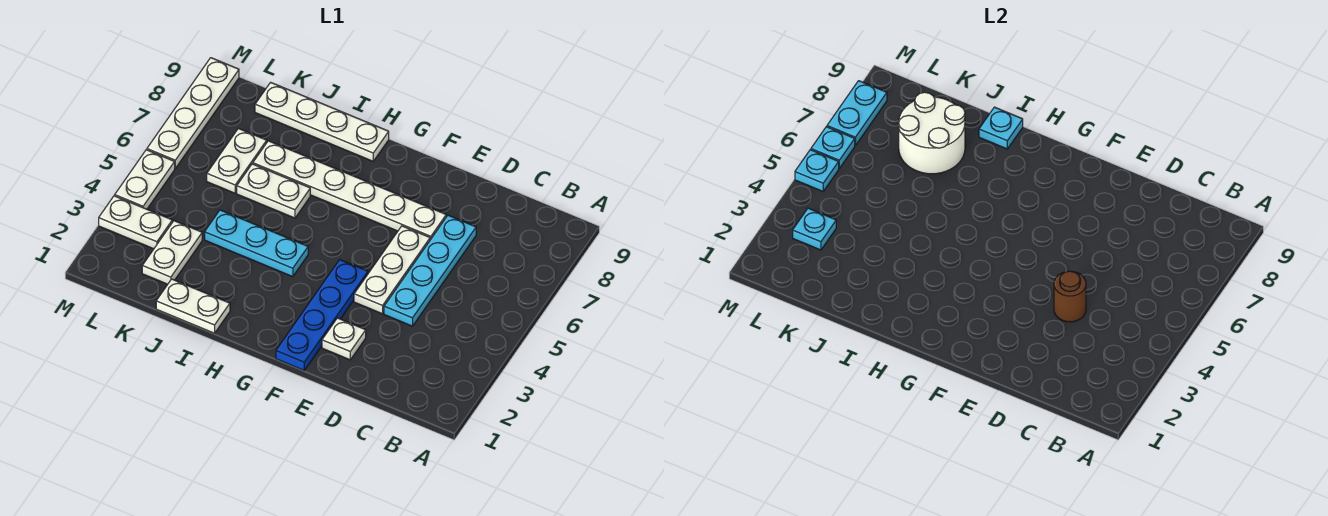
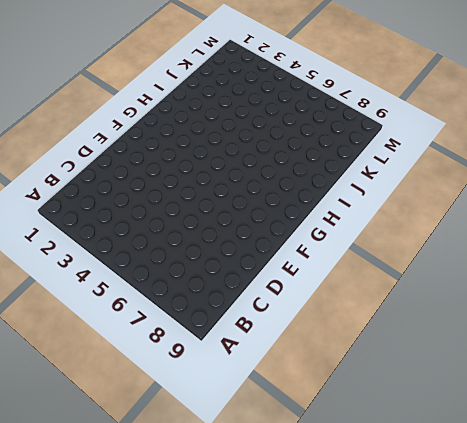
none -> cyan plate D4:D7 level 1
none -> white plate E2 level 1
none -> white plate E4:E6 level 1

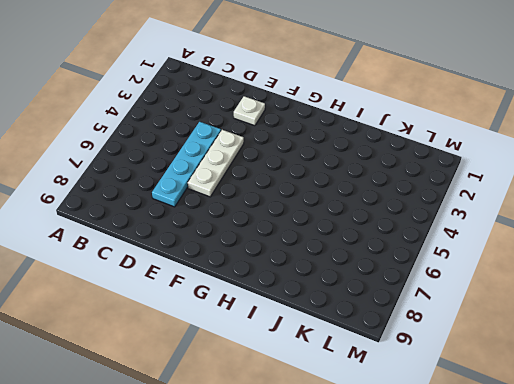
none -> white plate E7:J7 level 1
none -> blue plate F1:F4 level 1
none -> cyan plate H4:J4 level 1

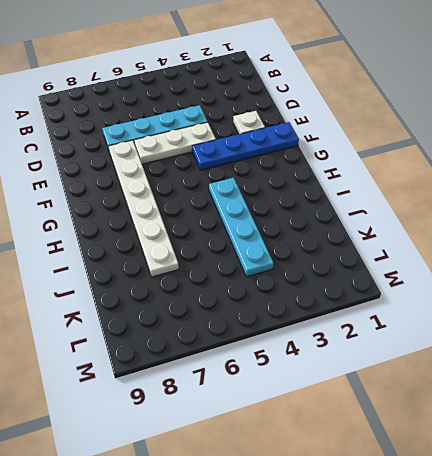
cyan plate H4:K4 level 1 -> cyan plate H4:J4 level 1
none -> white plate H9:K9 level 1
none -> white plate I1:J1 level 1
none -> white plate I6:J6 level 1

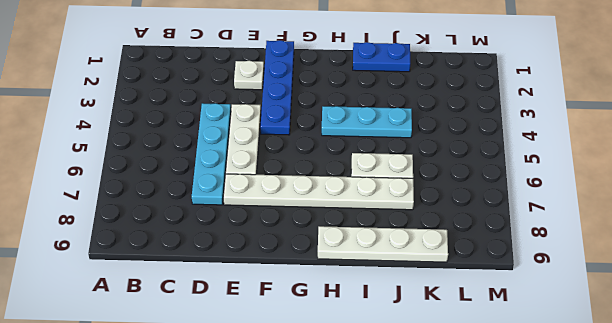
blue plate I1:J1 level 1 -> white plate I1:J1 level 1
none -> white plate K2:K3 level 1
none -> white plate K6:K7 level 1
none -> white plate L3:M3 level 1

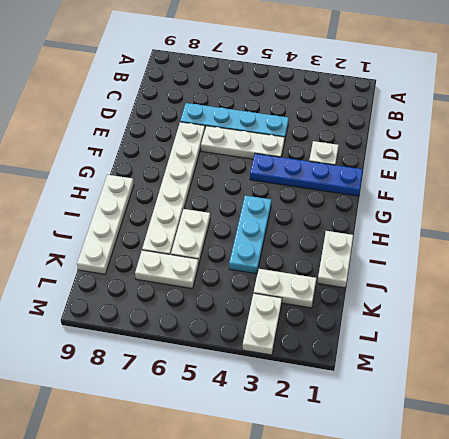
none -> white plate M4:M5 level 1
none -> white plate M6:M9 level 1
none -> brown round brick D4 level 2

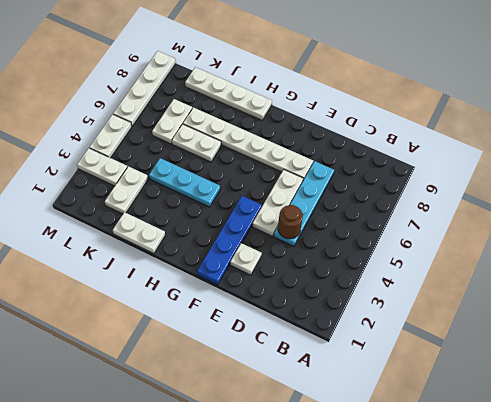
none -> cyan plate I9 level 2
none -> white round brick J7:K8 level 2
none -> cyan plate L3 level 2

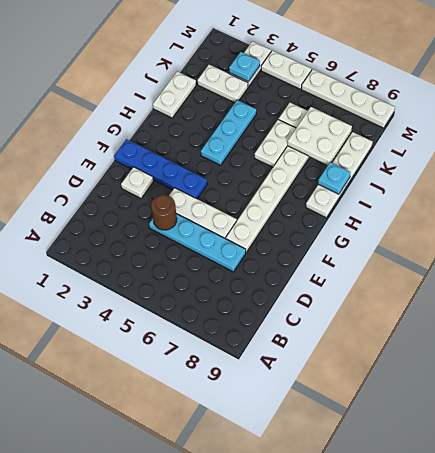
white plate J7:K8 level 2 -> white round brick J7:K8 level 2
none -> cyan plate M5 level 2
none -> cyan plate M6 level 2
none -> cyan plate M7:M8 level 2

